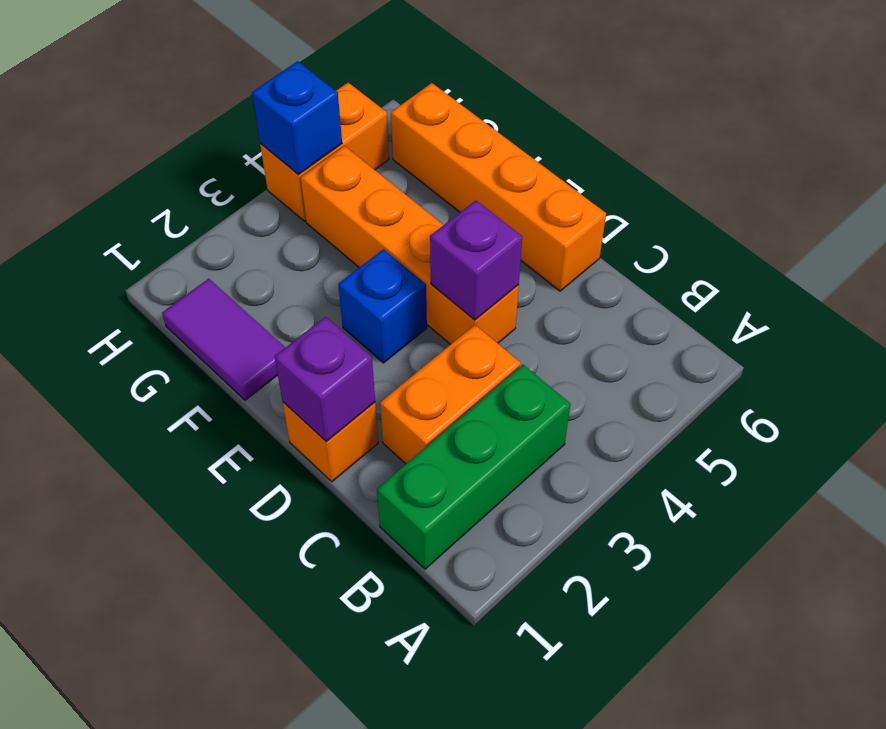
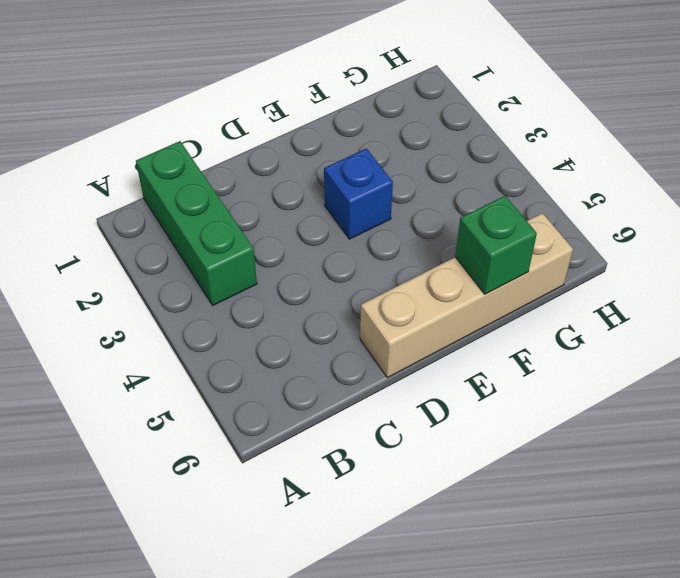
tan brick D6:G6 level 1 -> orange brick D6:G6 level 1
green brick F6 level 2 -> none
none -> orange brick C2:C3 level 1
none -> orange brick D1 level 1

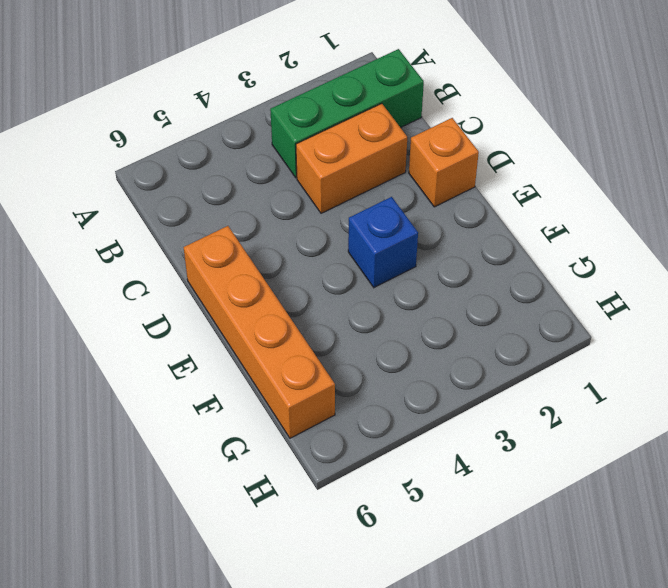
none -> orange brick D4:G4 level 1
none -> purple tile F1:G1 level 1

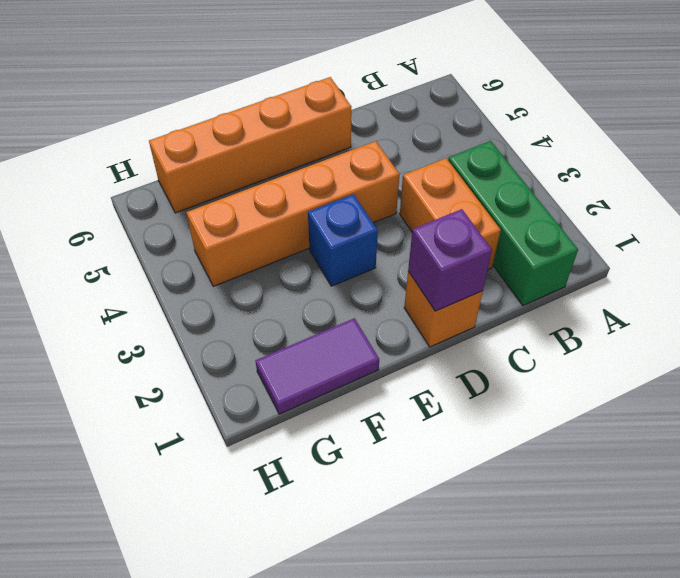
none -> orange brick H4:H5 level 1
none -> purple brick D4 level 2

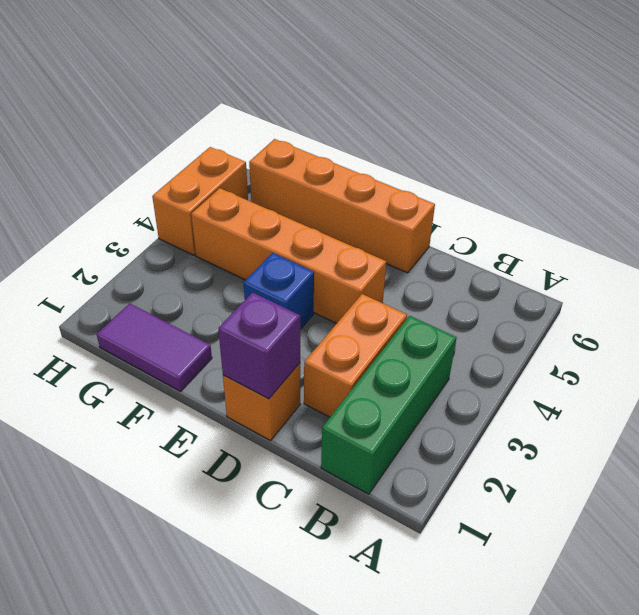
none -> purple brick D4 level 2
none -> blue brick H4 level 2

